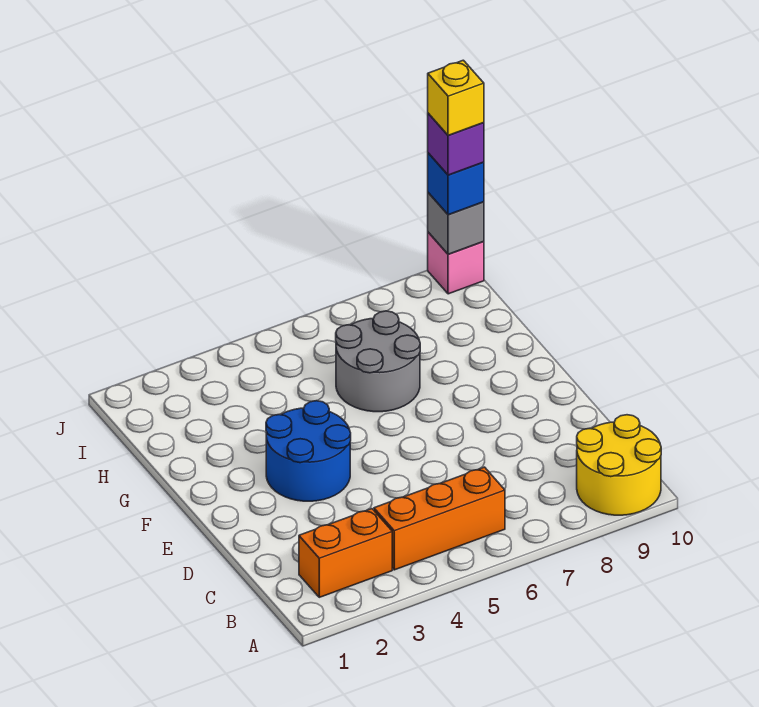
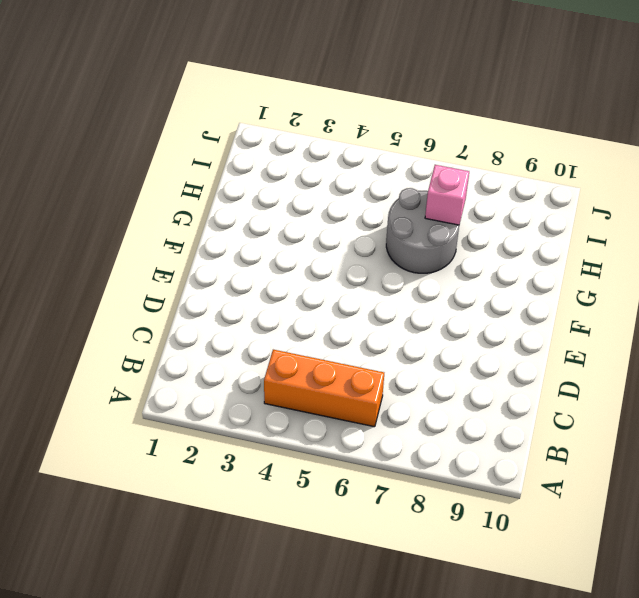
pink brick H7 level 2 -> pink brick J10 level 1
none -> yellow round brick A9:B10 level 1
none -> orange brick B2:B3 level 1

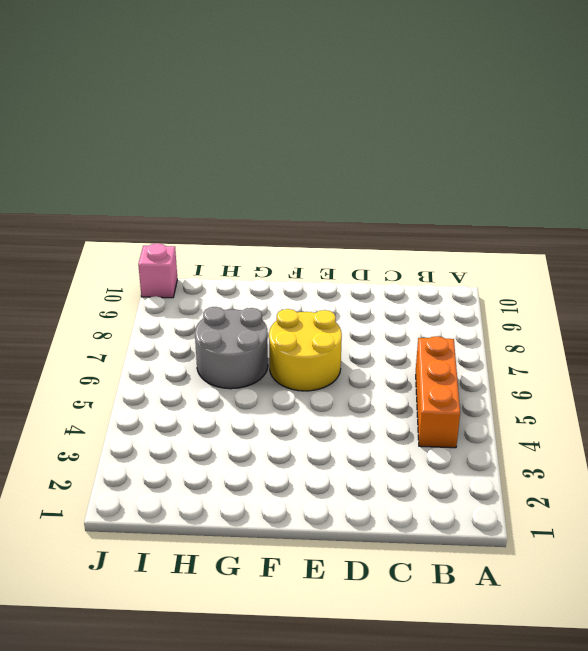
yellow round brick E6:F7 level 1 -> yellow round brick A9:B10 level 1
none -> orange brick B2:B3 level 1
none -> blue round brick E3:F4 level 1

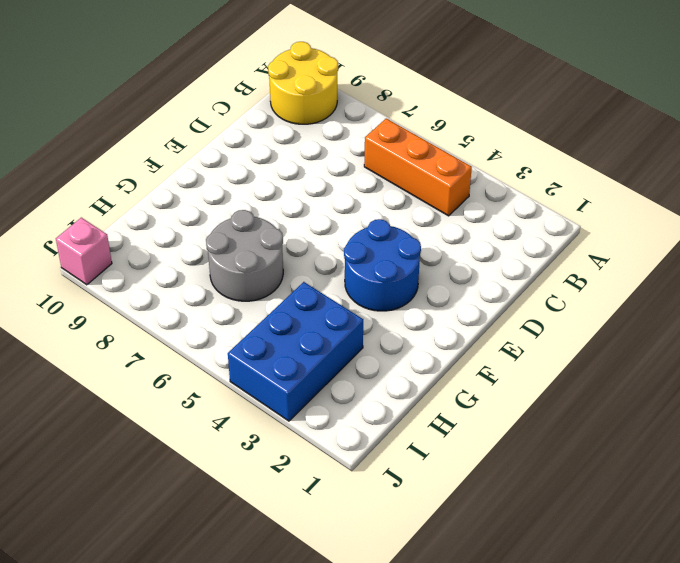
blue brick H3:J4 level 1 -> none
none -> orange brick B2:B3 level 1
none -> grey brick J10 level 2

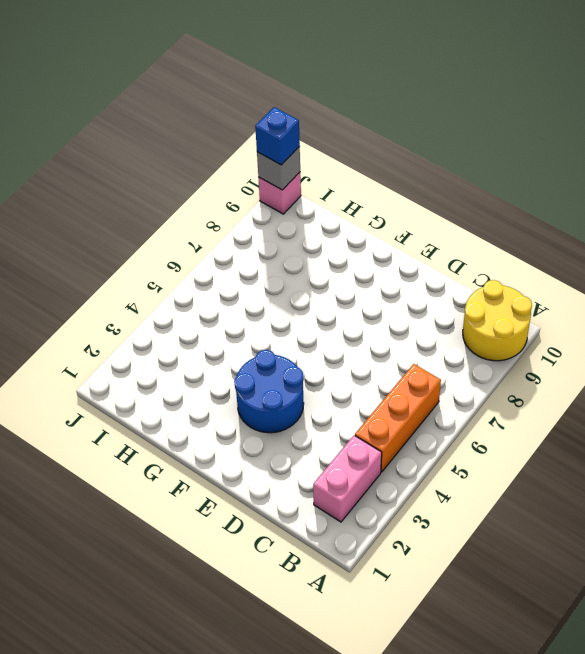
pink brick B2:B3 level 1 -> orange brick B2:B3 level 1
none -> grey round brick G6:H7 level 1
none -> purple brick J10 level 4

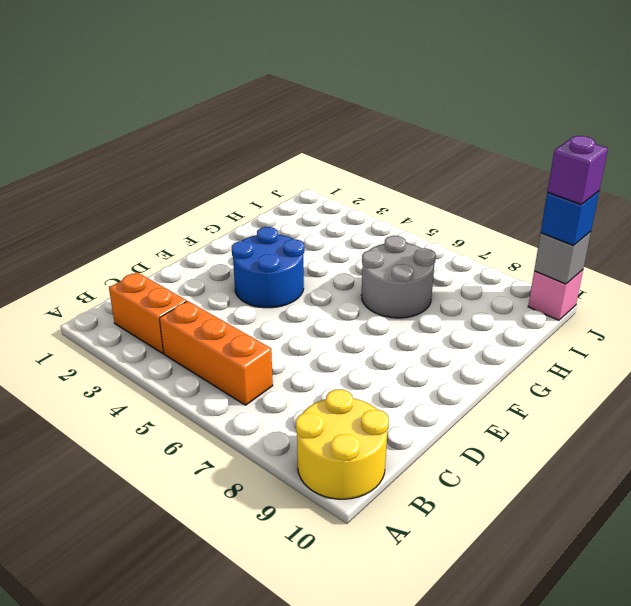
none -> yellow brick J10 level 5

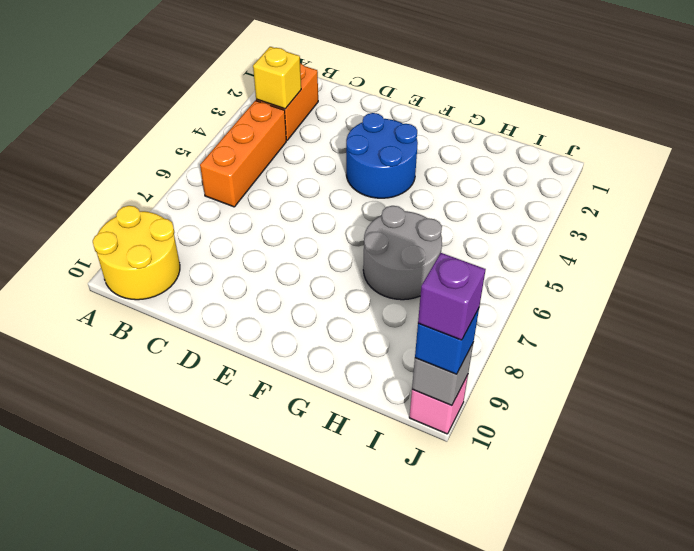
yellow brick B3 level 2 -> yellow brick J10 level 5

